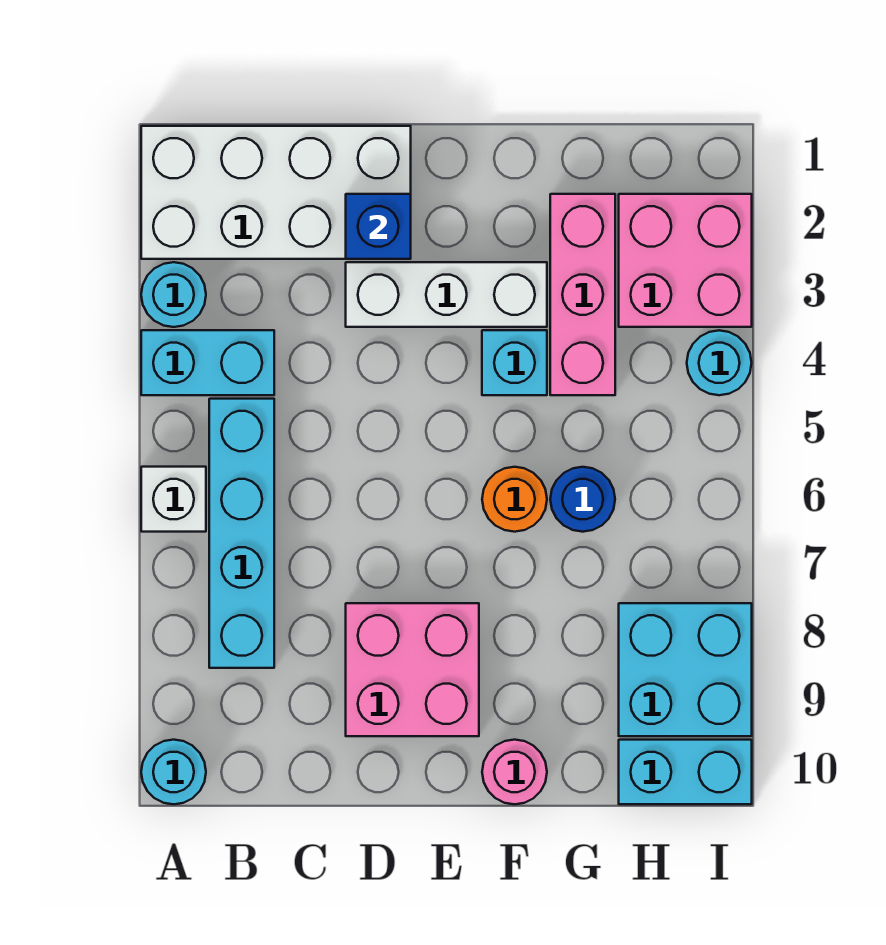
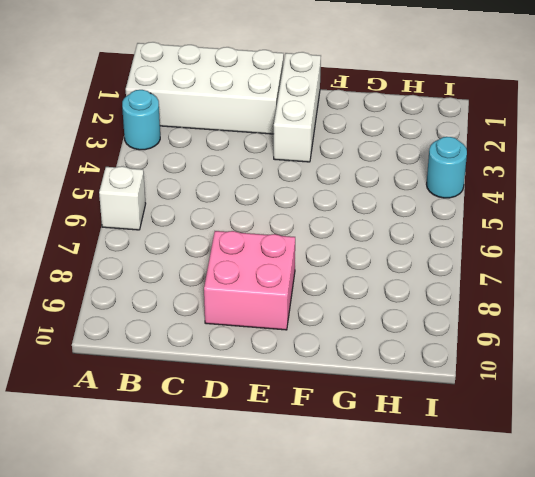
white brick E1:E3 level 1 -> white brick D3:F3 level 1
none -> cyan brick A4:B4 level 1
none -> cyan round brick A10 level 1
none -> cyan brick B5:B8 level 1

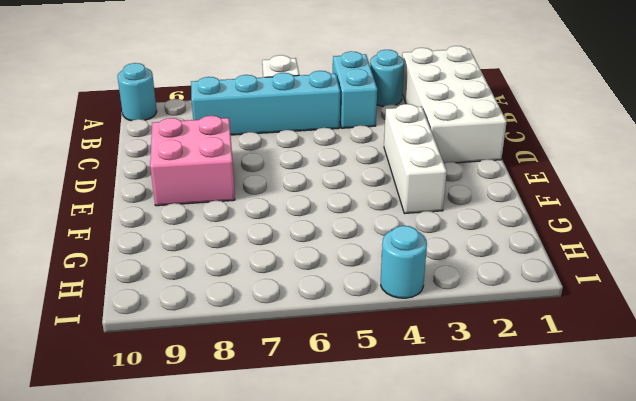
none -> cyan brick F4 level 1
none -> orange round brick F6 level 1
none -> pink round brick F10 level 1

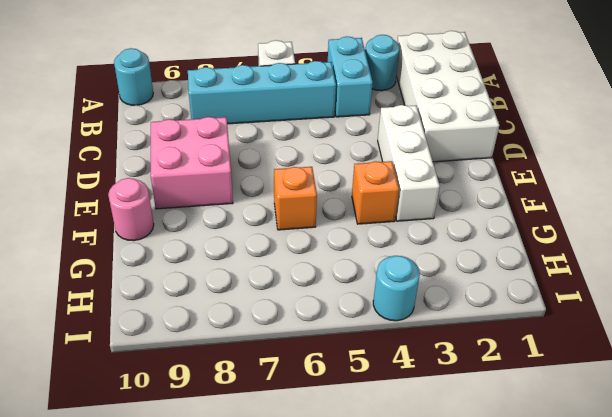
orange brick F4 level 1 -> cyan brick F4 level 1
orange brick F6 level 1 -> orange round brick F6 level 1
none -> pink brick G2:G4 level 1
none -> blue round brick G6 level 1
none -> pink brick H2:I3 level 1

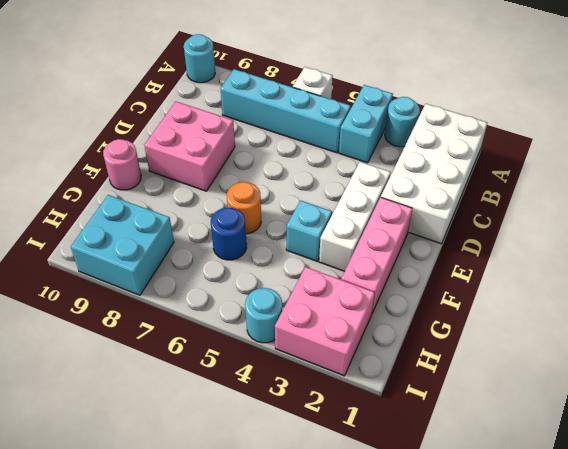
pink brick E2:G2 level 1 -> pink brick G2:G4 level 1
none -> cyan brick H10:I10 level 1
none -> blue brick D2 level 2

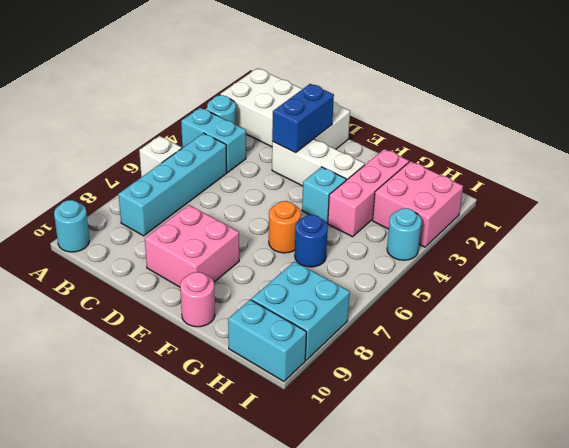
blue brick D2:D3 level 2 -> blue brick D2 level 2

